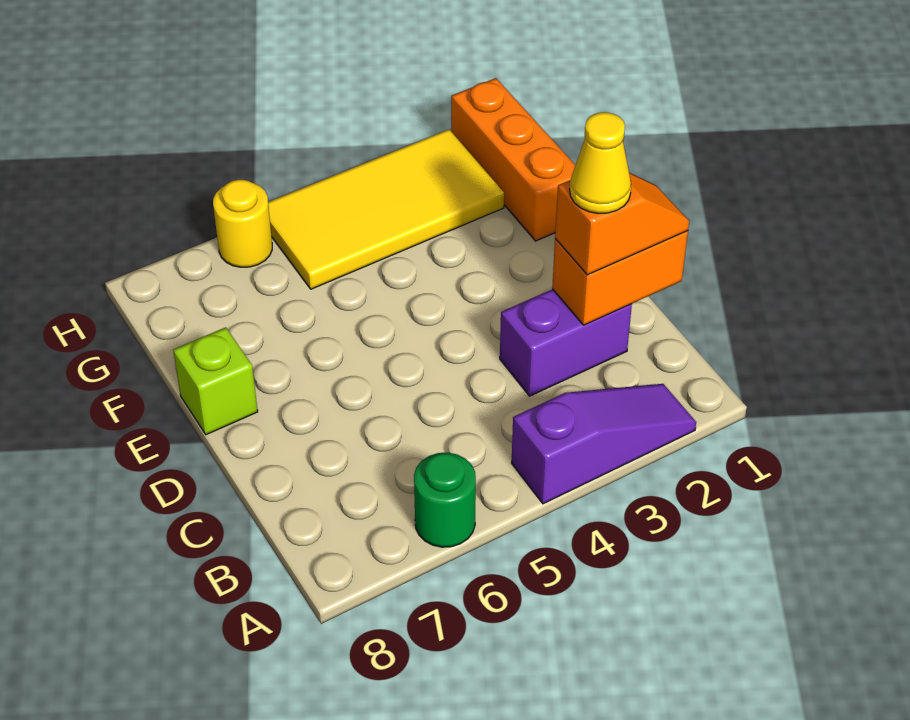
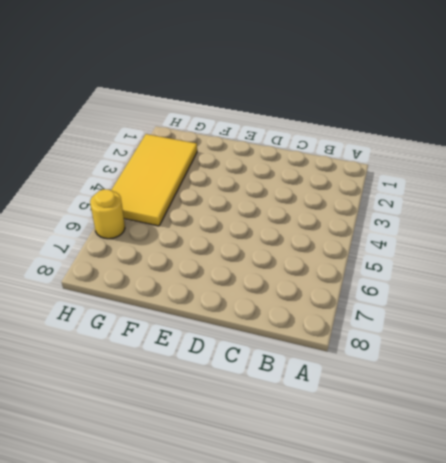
none -> purple slope A2:A4 level 1 top 4
none -> green round brick A6 level 1

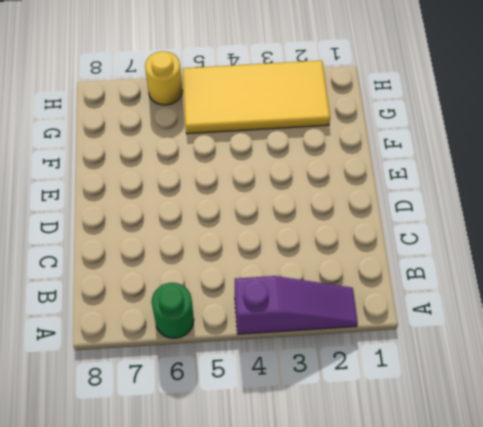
none -> purple brick C2:C3 level 1
none -> lime brick E8 level 1

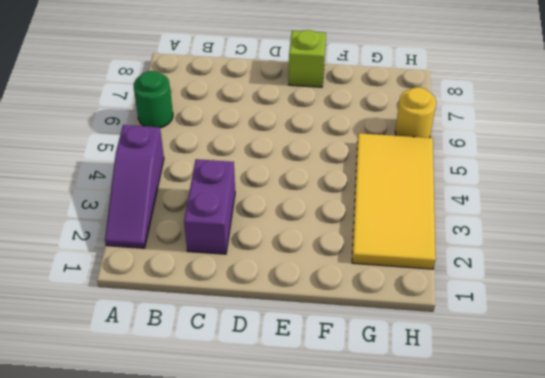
none -> orange brick F1:H1 level 1
none -> orange brick C1:C2 level 2

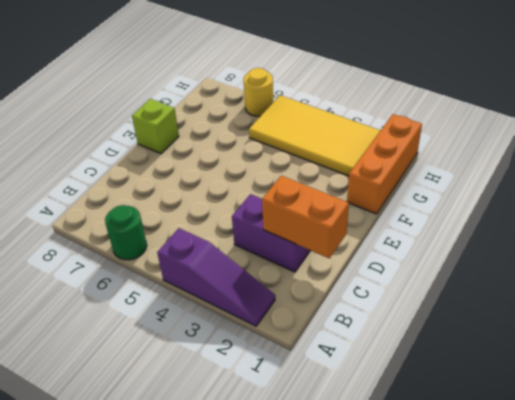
none -> orange slope C1:C2 level 3 top 2
none -> yellow cone C2 level 4

